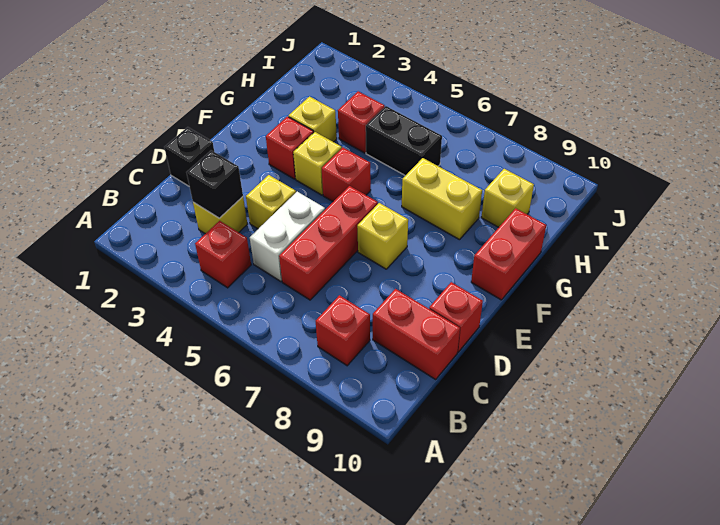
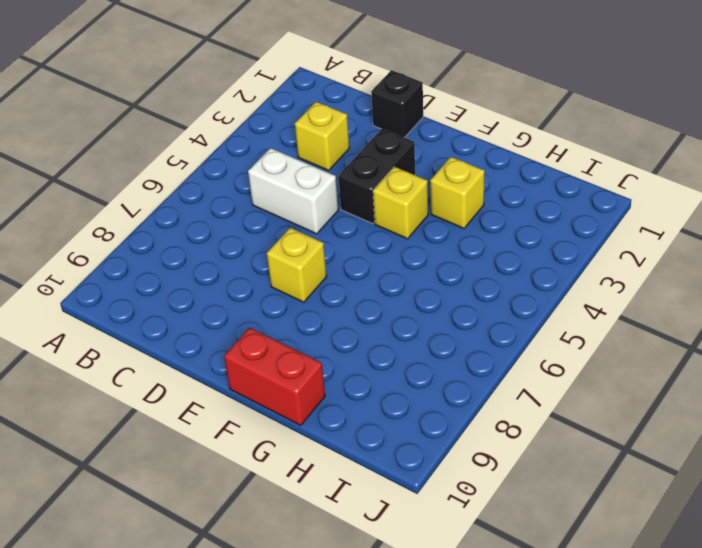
black brick E3:E4 level 1 -> black brick H5:H6 level 1
none -> red brick B4 level 1
none -> red brick B8 level 1
none -> red brick C6:E6 level 1

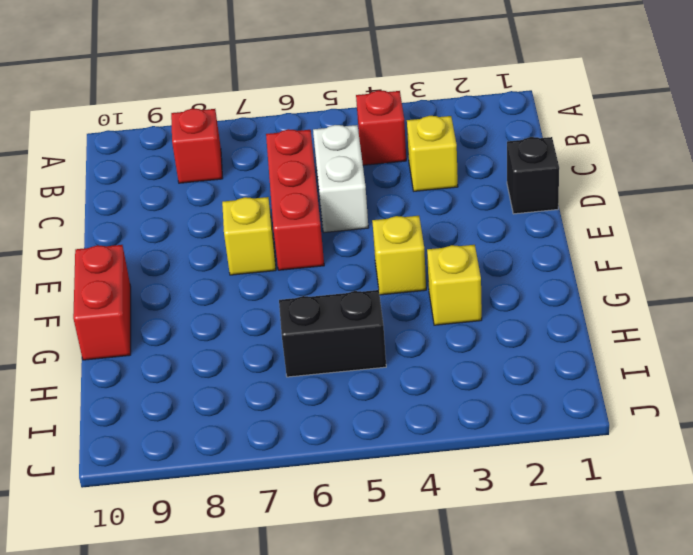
none -> red brick C9:C10 level 1
none -> yellow brick D4 level 1
none -> red brick D10 level 1

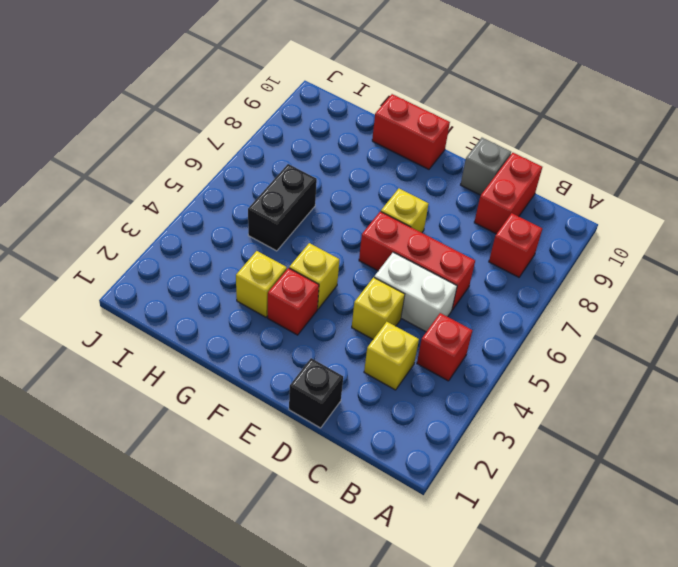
grey brick D10 level 1 -> red brick D10 level 1
none -> red brick F5 level 1
none -> yellow brick G7:G8 level 1
none -> red brick H4 level 1

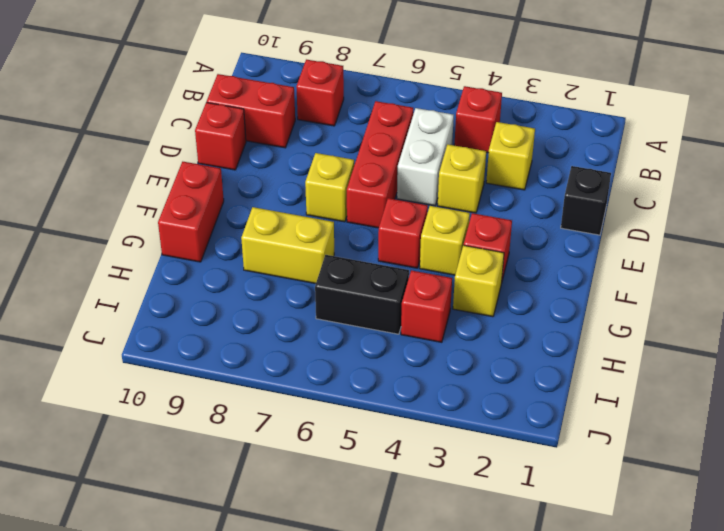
none -> yellow brick H9 level 1
none -> black brick C3 level 2

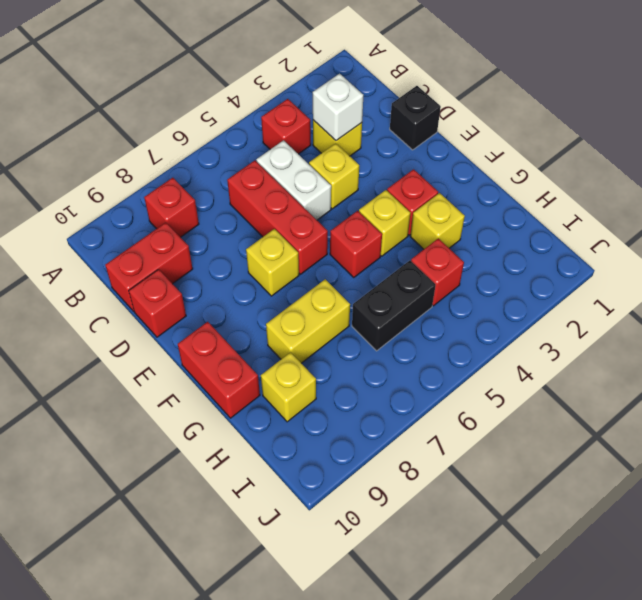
white brick C3 level 2 -> black brick C3 level 2

